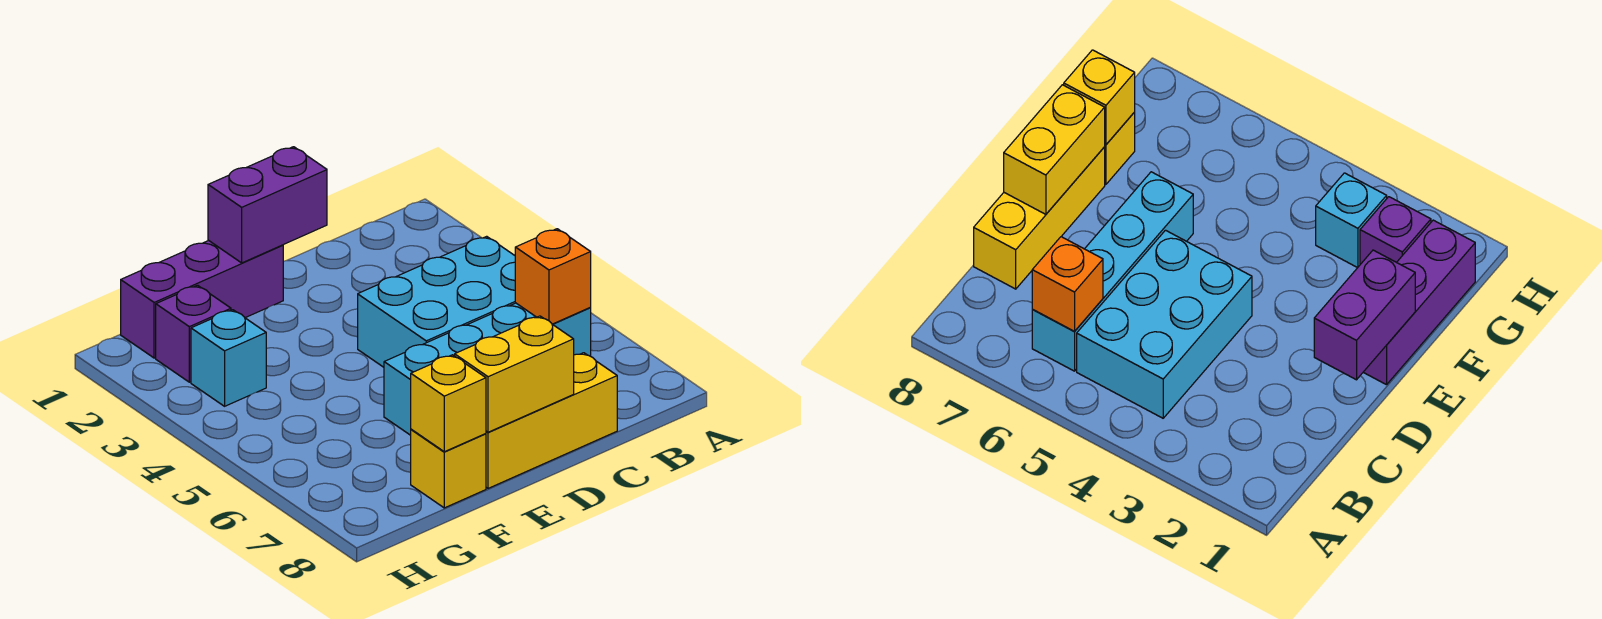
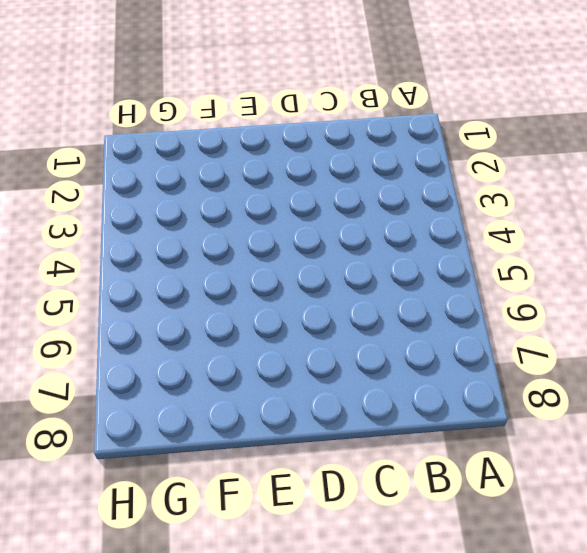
none -> cyan brick B4:D5 level 1
none -> cyan brick B6:E6 level 1

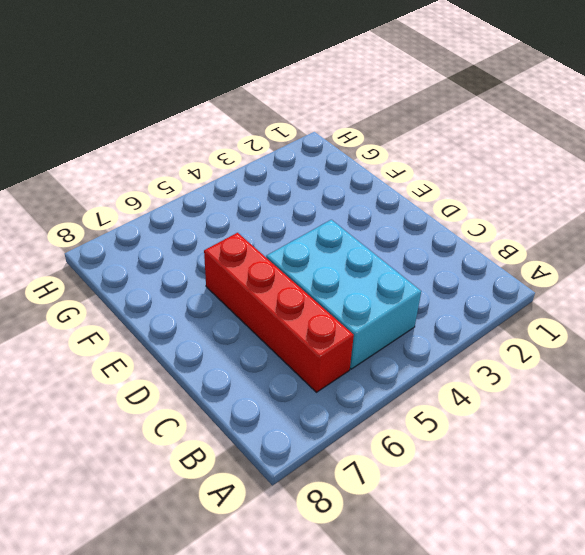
red brick B6:E6 level 1 -> cyan brick B6:E6 level 1
none -> yellow brick C8:E8 level 1
none -> purple brick E1:G1 level 1

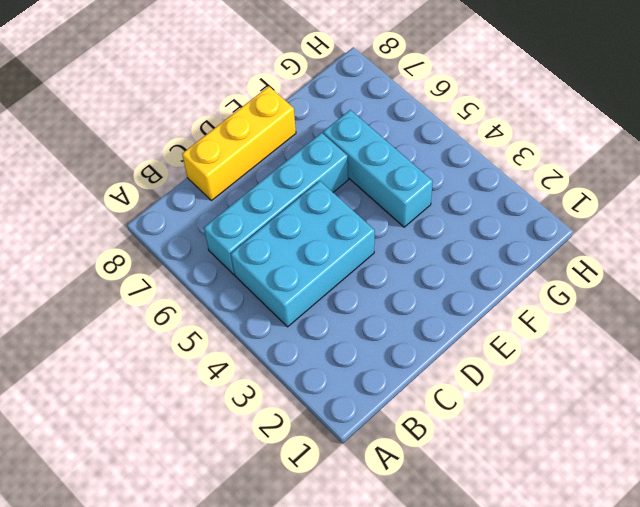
cyan brick F4:F6 level 1 -> none
none -> purple brick E1:G1 level 1
none -> yellow brick F8 level 1

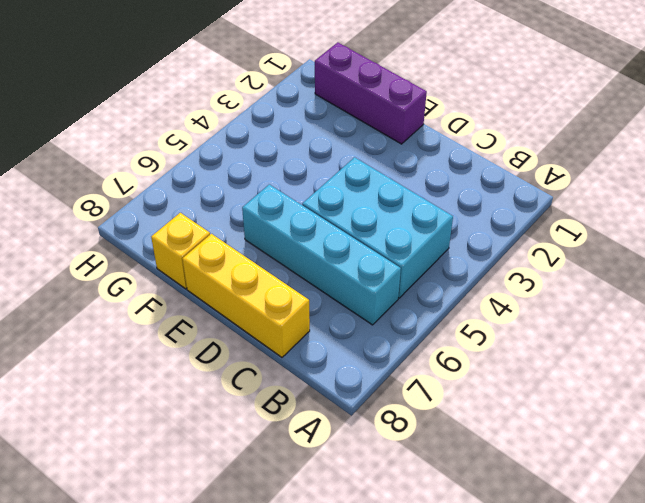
none -> purple brick G2 level 1
none -> cyan brick G3 level 1

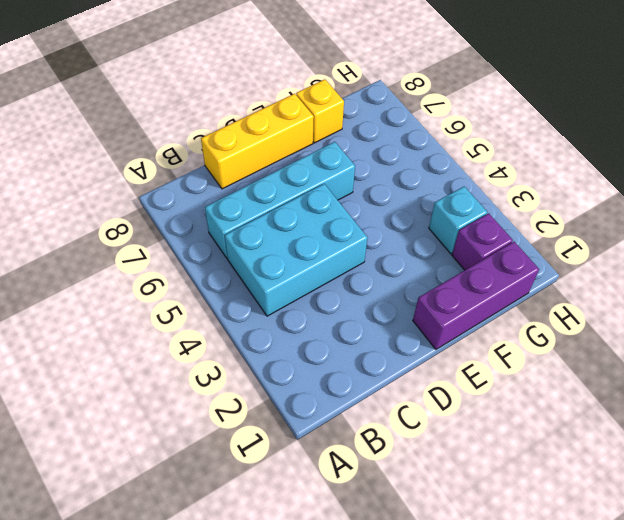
none -> orange brick B6 level 2
none -> purple brick D1:E1 level 2

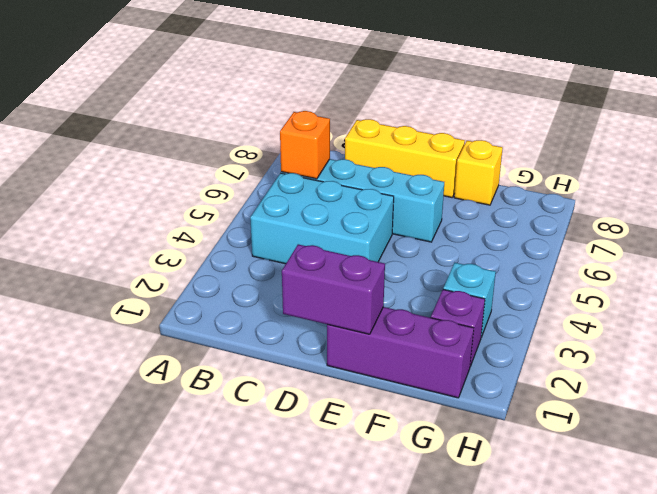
none -> yellow brick D8:E8 level 2
none -> yellow brick F8 level 2

